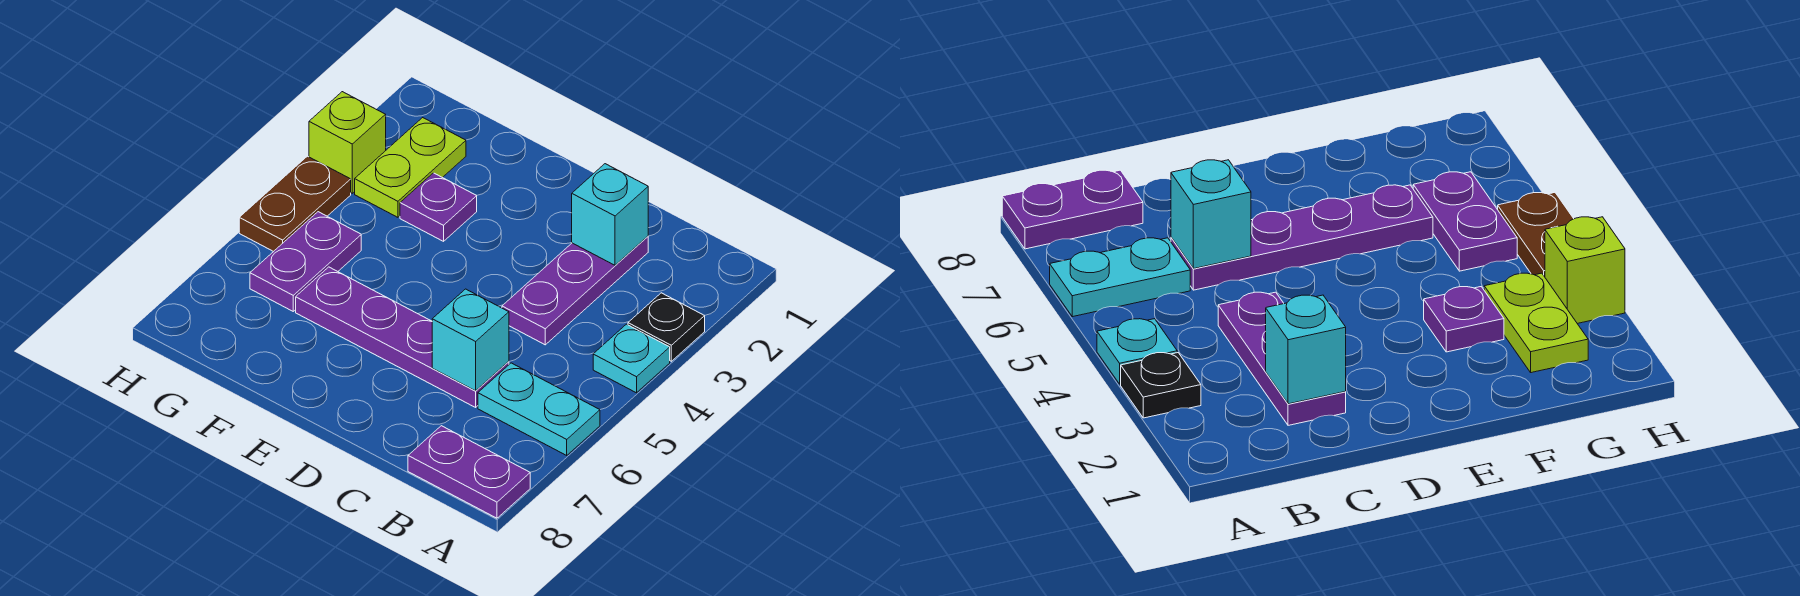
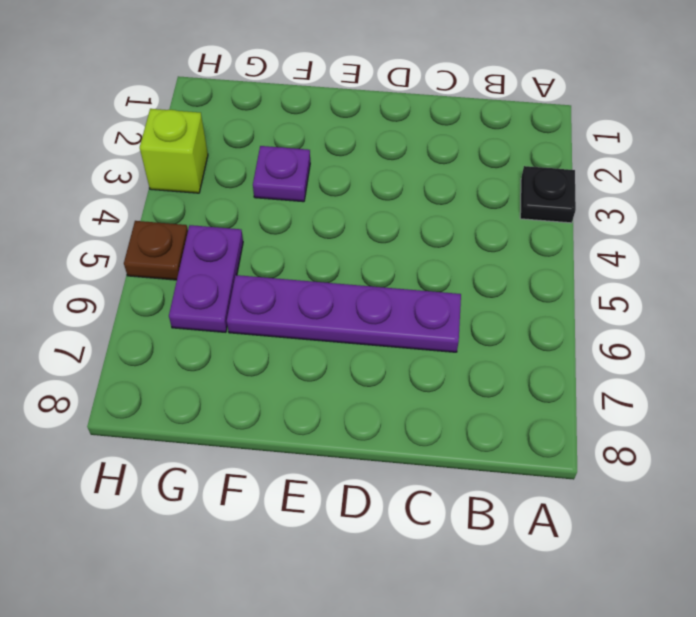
brown plate H5 level 1 -> brown plate H4:H5 level 1
none -> cyan plate A4 level 1
none -> cyan plate A6:B6 level 1
none -> purple plate A8:B8 level 1

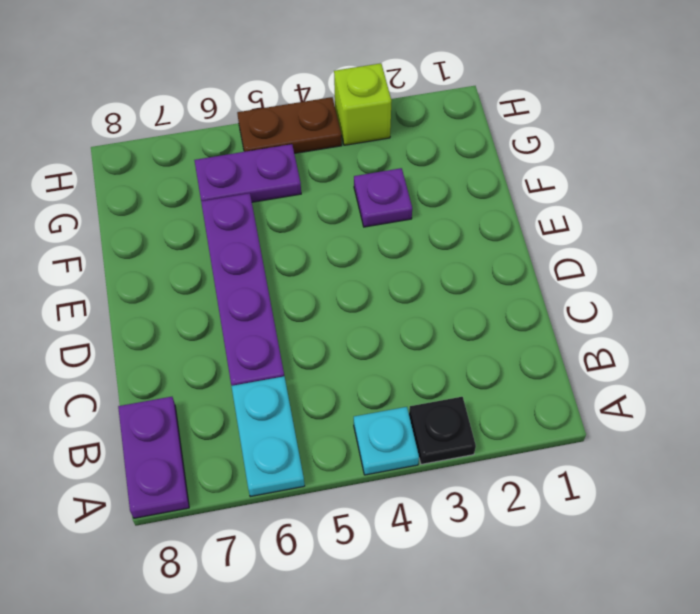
none -> purple plate C2:C4 level 1
none -> lime plate G2:G3 level 1
none -> cyan brick C2 level 2

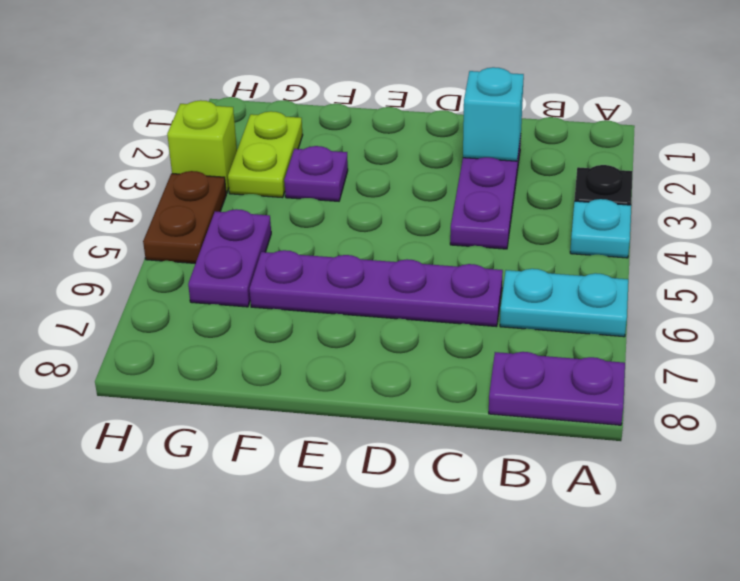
none -> cyan brick C6 level 2

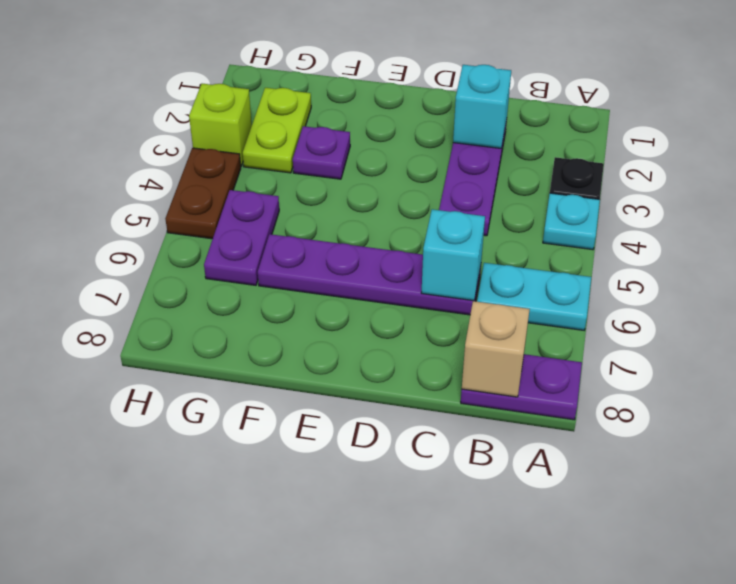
tan brick B8 level 2 -> none

